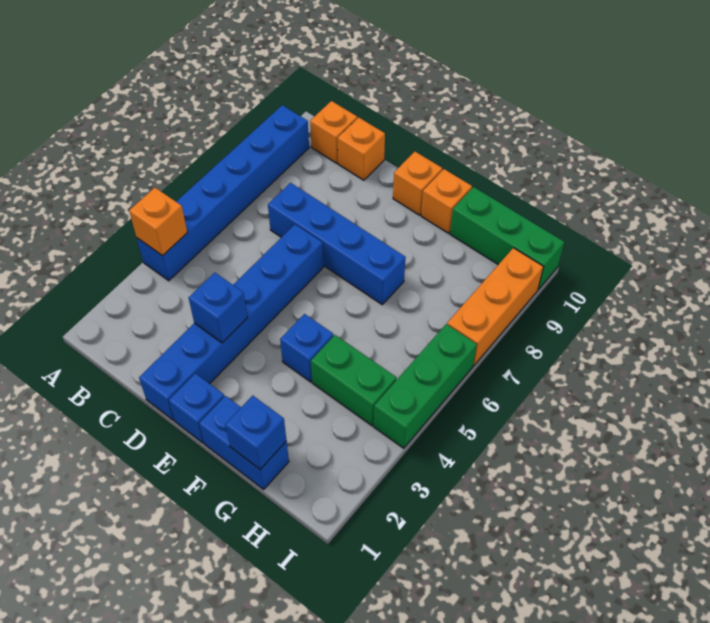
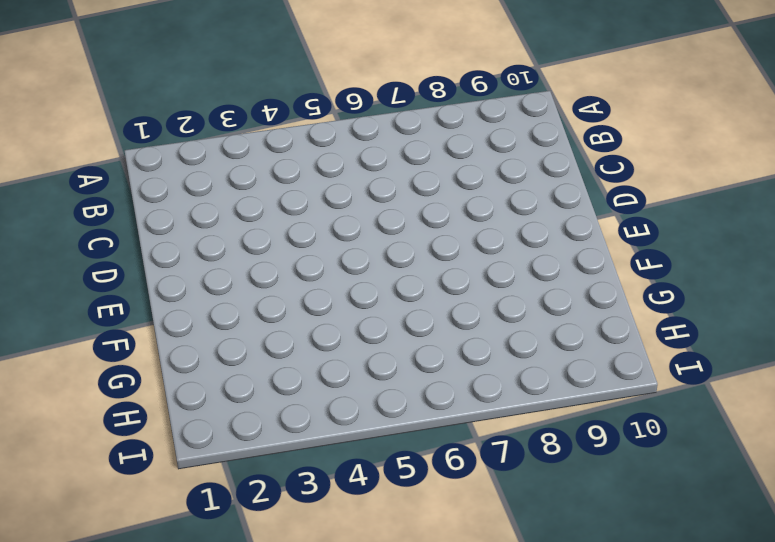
none -> blue brick A4:A9 level 1
none -> orange brick B10 level 1
none -> blue brick C7:F7 level 1

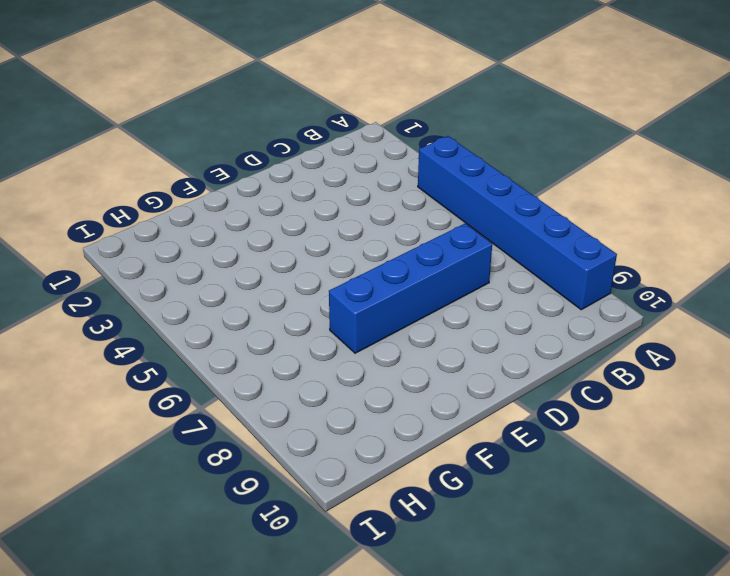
none -> orange brick B10 level 1
none -> orange brick C10 level 1
none -> blue brick D1:D6 level 1

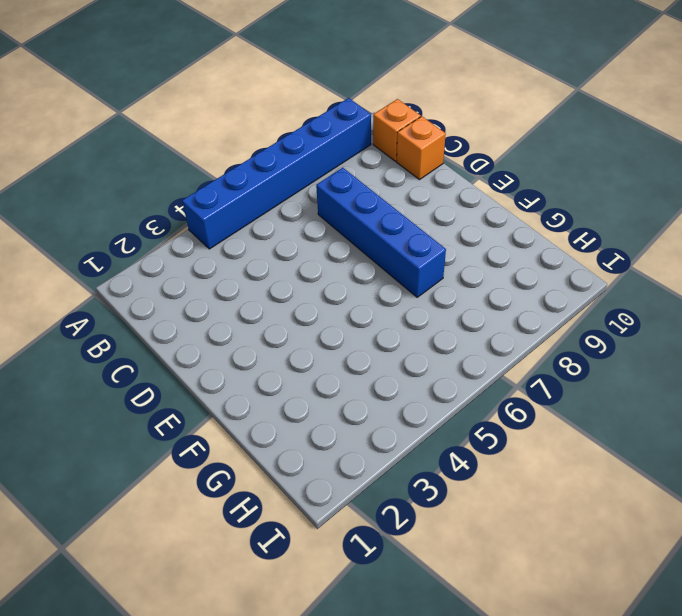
none -> blue brick D1:D6 level 1
none -> blue brick E1 level 1
none -> orange brick E10 level 1

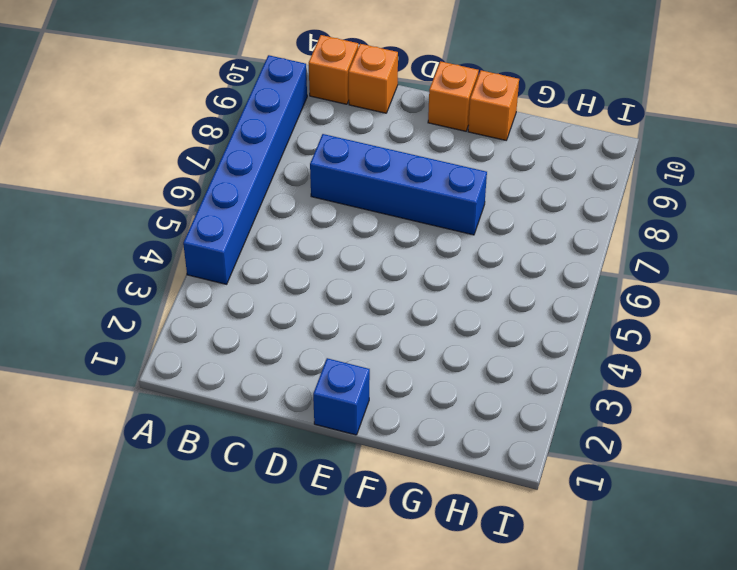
none -> blue brick D1:D6 level 1
none -> blue brick F1:G1 level 1
none -> blue brick F4 level 1

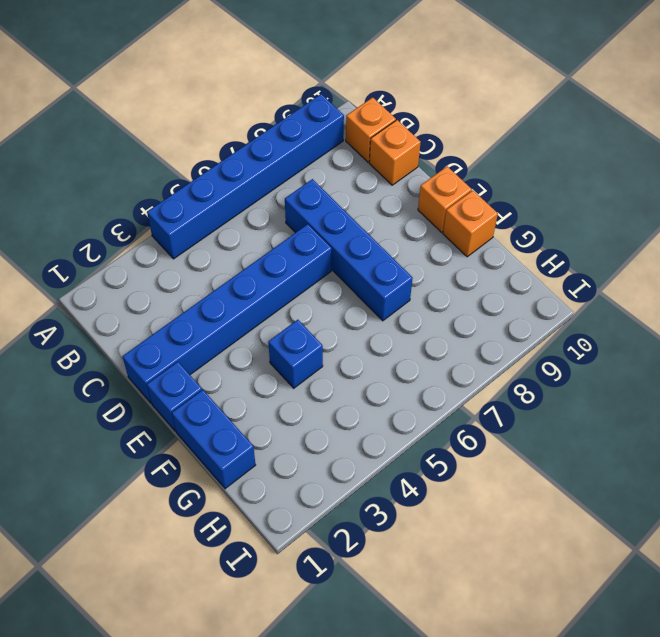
none -> green brick G4:H4 level 1
none -> green brick G10:I10 level 1
none -> green brick I4:I6 level 1

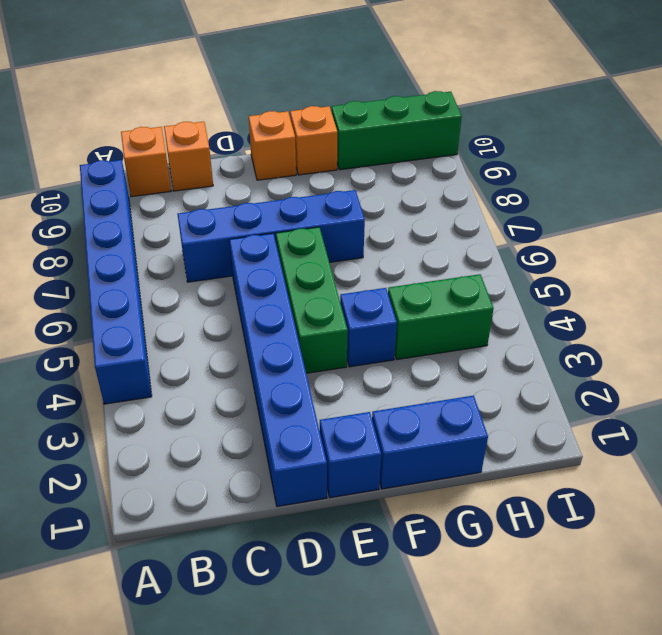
green brick E4:E6 level 1 -> green brick I4:I6 level 1
none -> orange brick I7:I9 level 1
none -> orange brick A4 level 2
none -> blue brick D3 level 2

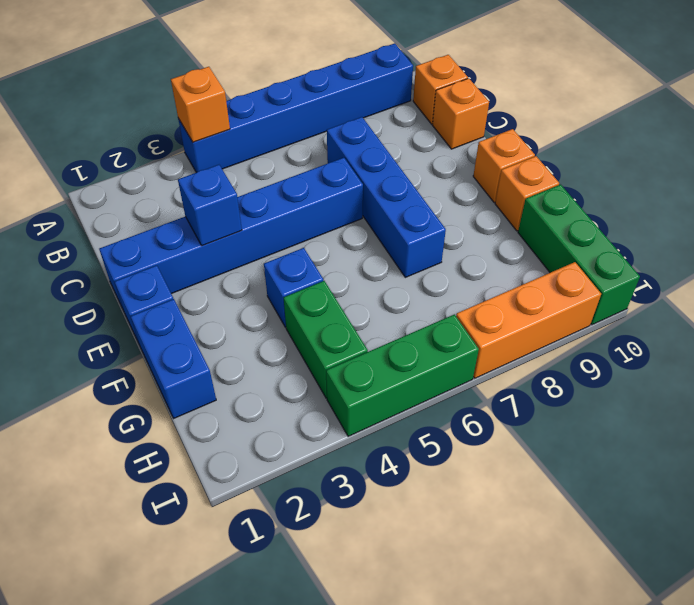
none -> blue brick G1 level 2

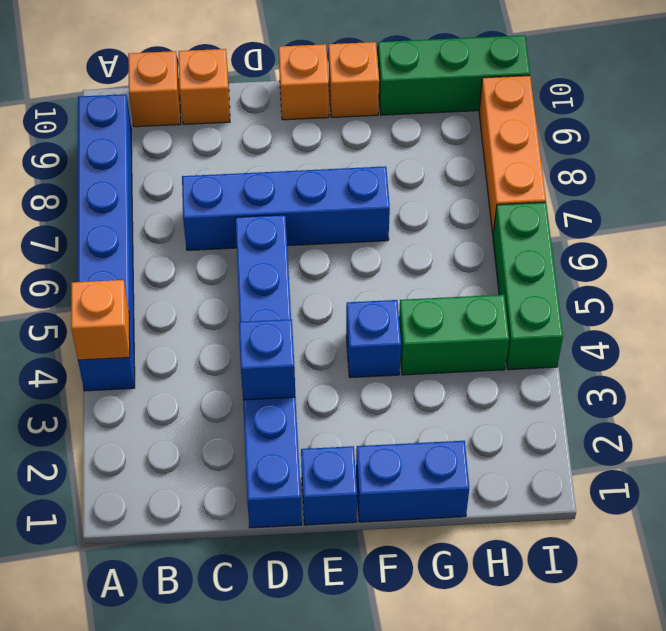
none -> blue brick G1 level 2

